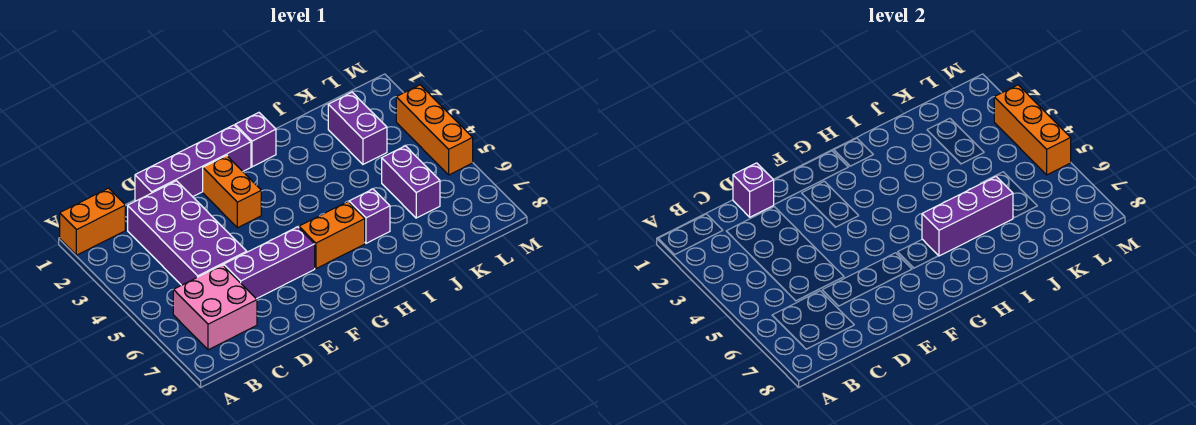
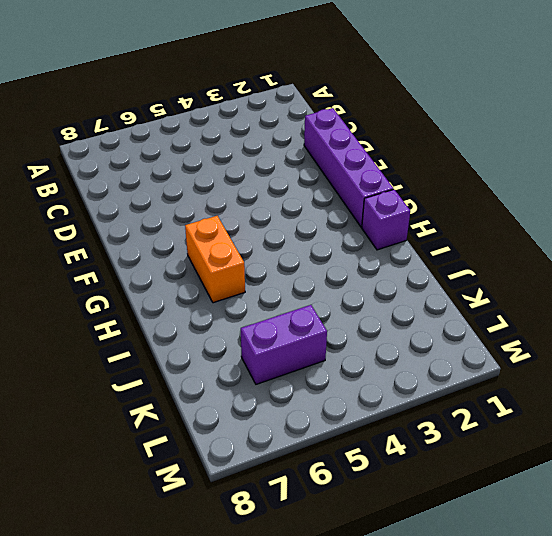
none -> orange brick A1:B1 level 1
none -> pink brick B6:C7 level 1
none -> purple brick C2:D5 level 1

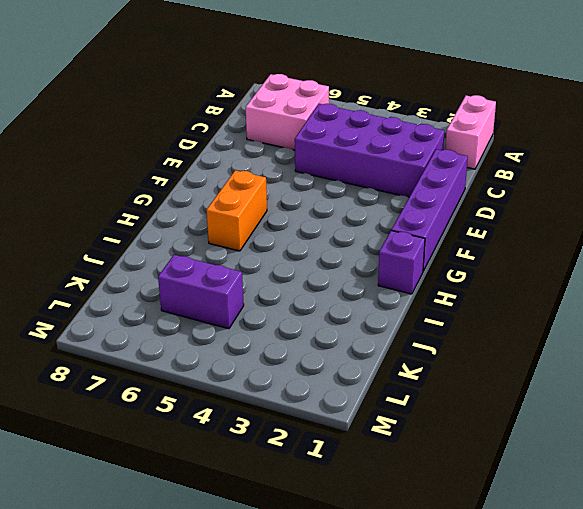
pink brick A1:B1 level 1 -> orange brick A1:B1 level 1
none -> purple brick D6:F6 level 1
none -> orange brick F2:F3 level 1
none -> purple brick I6 level 1

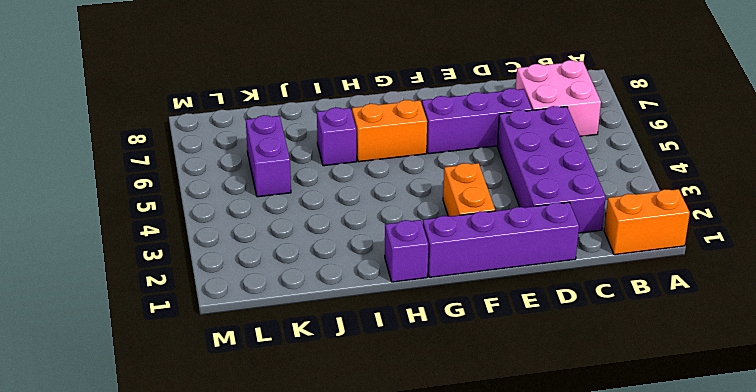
none -> purple brick K2:K3 level 1
none -> orange brick M3:M5 level 1
none -> purple brick D1 level 2

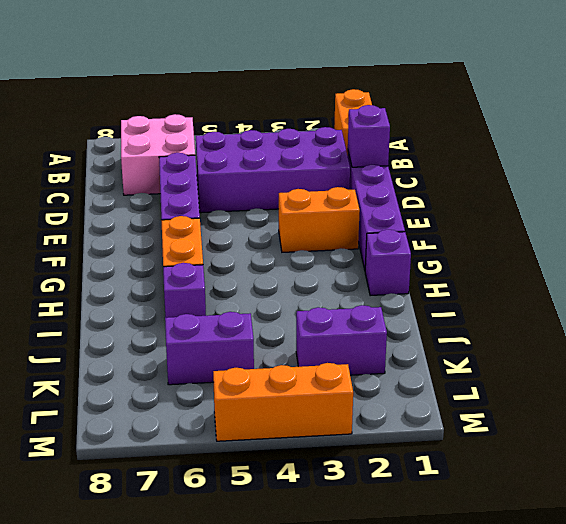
none -> purple brick H6:J6 level 2
none -> orange brick M3:M5 level 2

